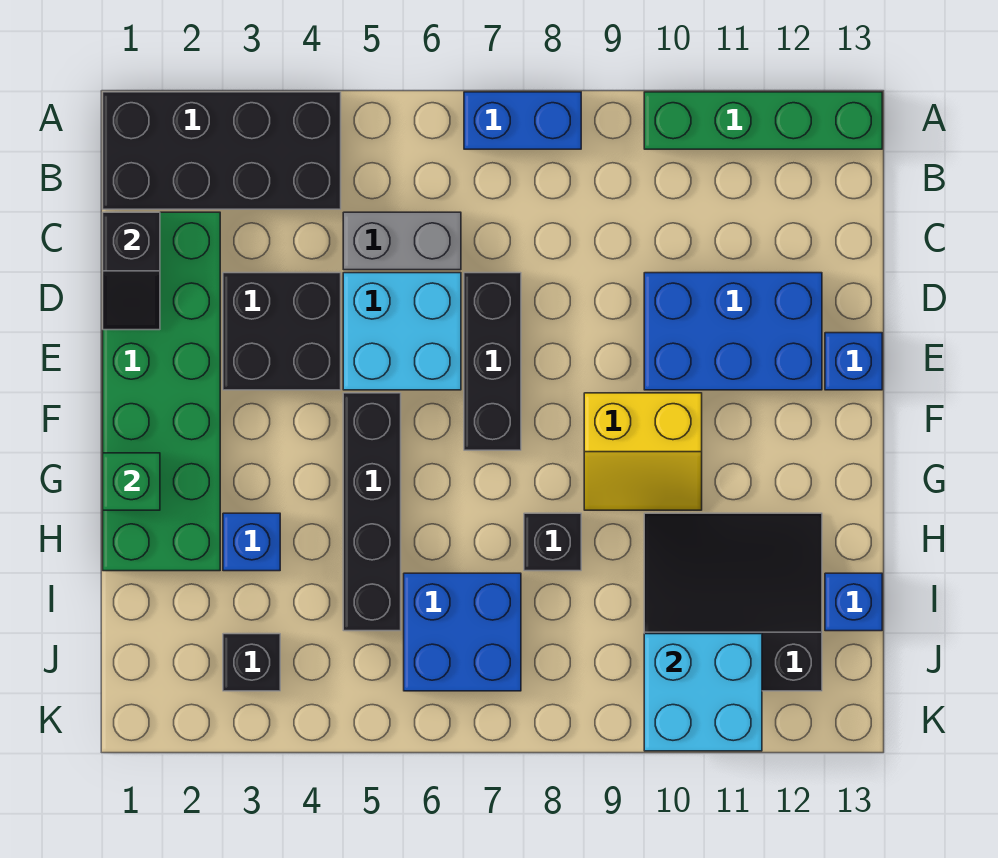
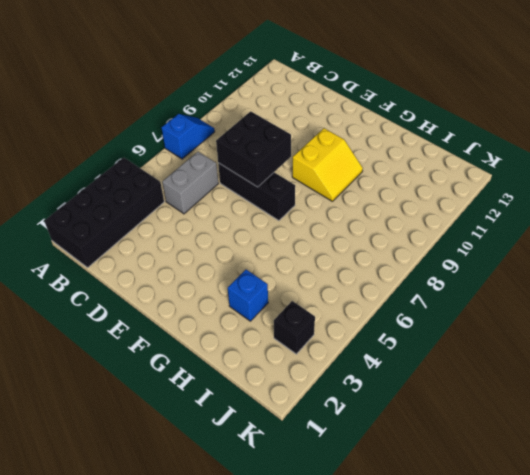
blue slope A7:A8 level 1 top 7 -> blue brick A7:A8 level 1
black brick D7:E8 level 2 -> black brick D3:E4 level 1
none -> green brick A10:A13 level 1
none -> green brick C1:H2 level 1
none -> cyan brick D5:E6 level 1

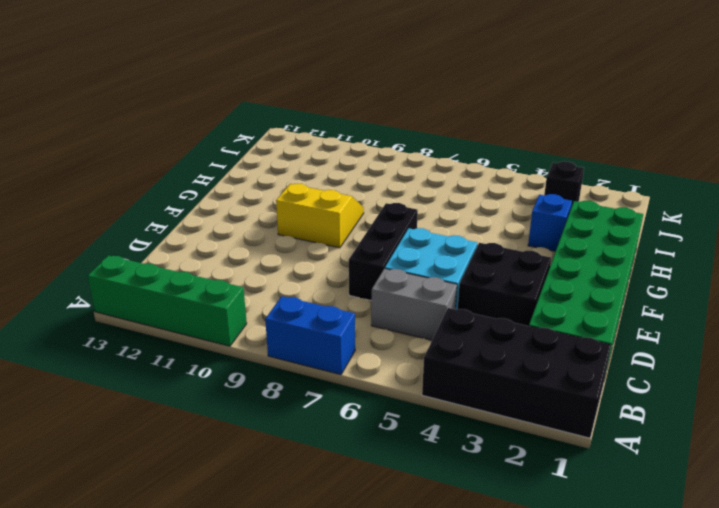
none -> blue brick D10:E12 level 1
none -> blue brick E13 level 1
none -> black brick F5:I5 level 1

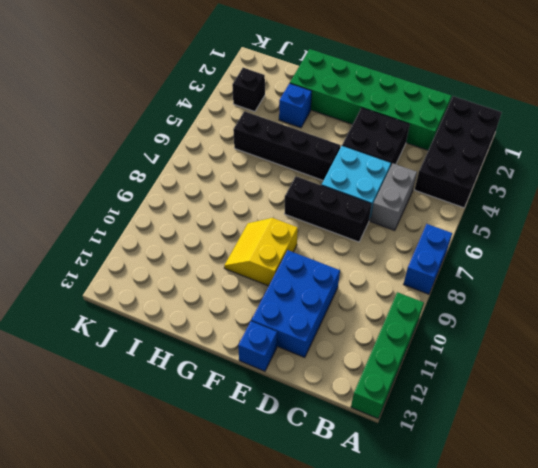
none -> black brick H8 level 1
none -> black slope H10:J12 level 1 top J
none -> blue brick I6:J7 level 1

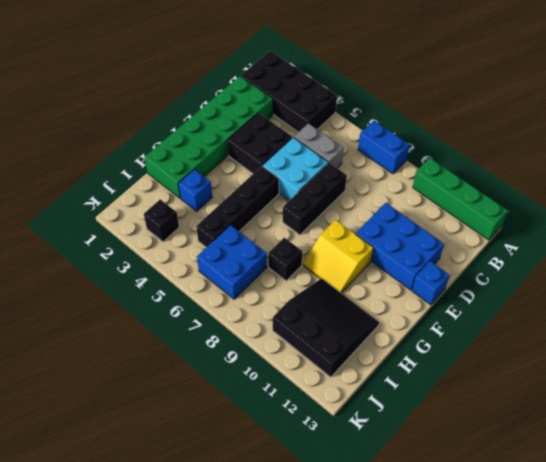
none -> blue brick I13 level 1
none -> black slope C1:D1 level 2 top C
none -> green brick G1 level 2

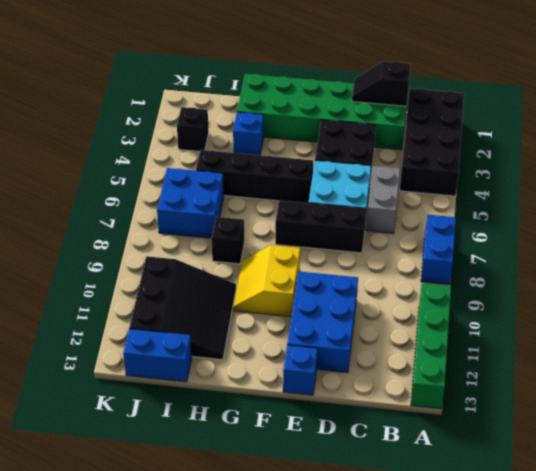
blue brick I13:J13 level 1 -> blue brick I13 level 1
none -> green brick G1 level 2
none -> cyan brick J10:K11 level 2

